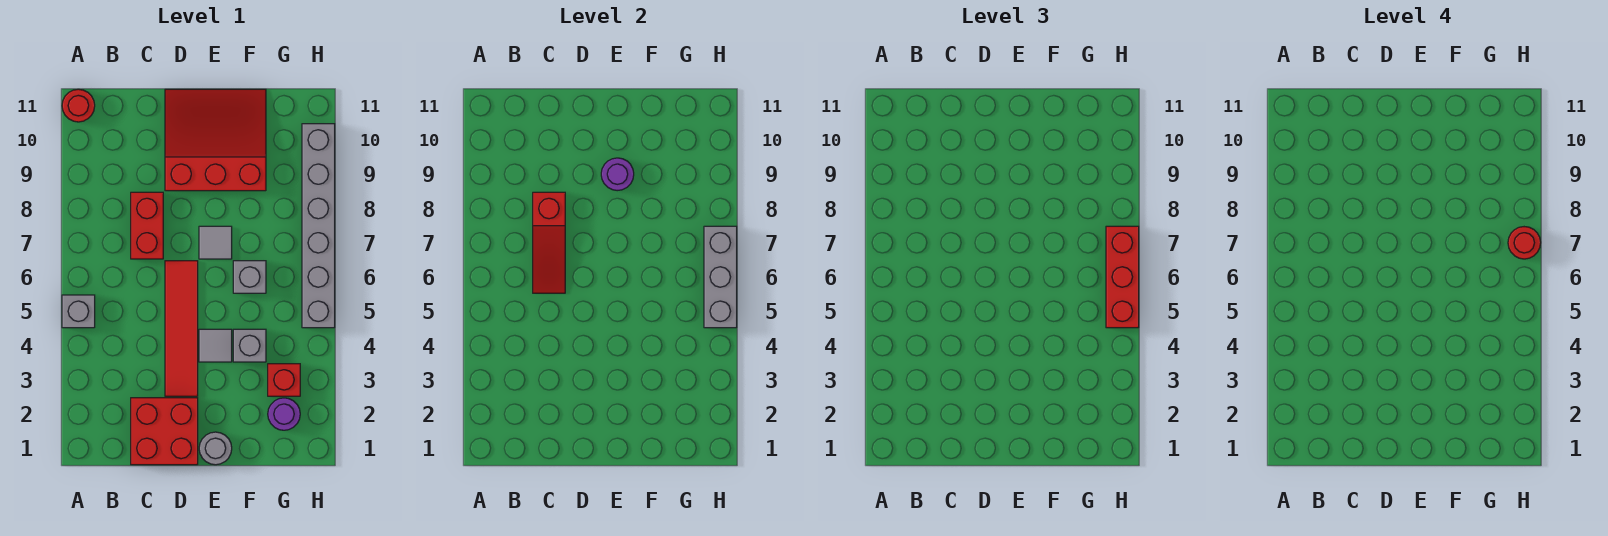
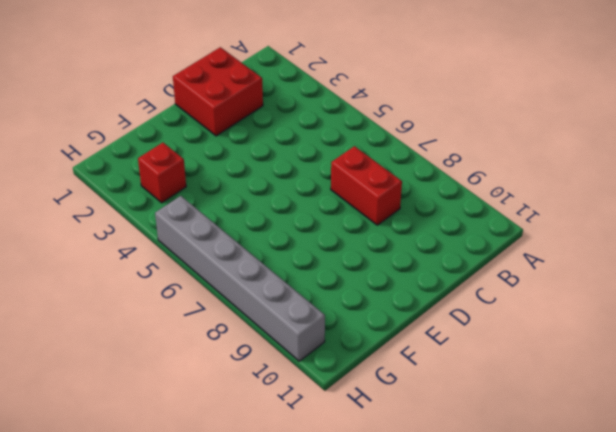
none -> grey brick A5 level 1
none -> red round brick A11 level 1
none -> red tile D3:D6 level 1

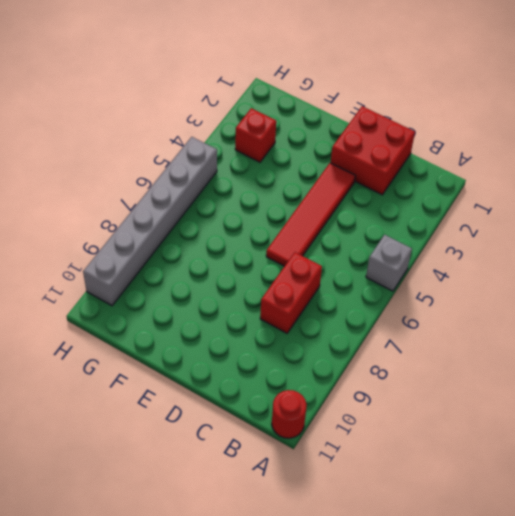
none -> red slope D9:F11 level 1 top 9
none -> grey round brick E1 level 1
none -> grey tile E4 level 1

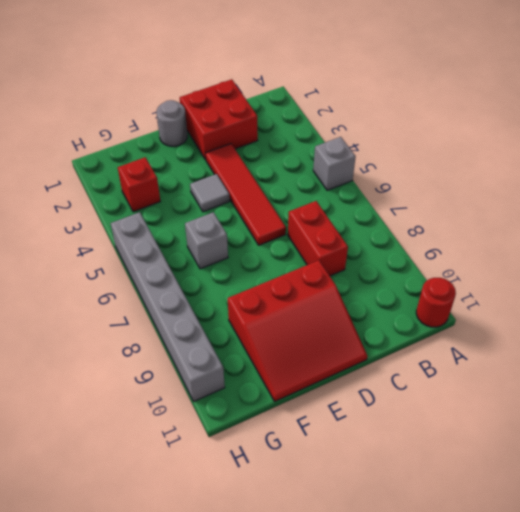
none -> grey tile E7 level 1
none -> grey brick F4 level 1
none -> purple round brick G2 level 1

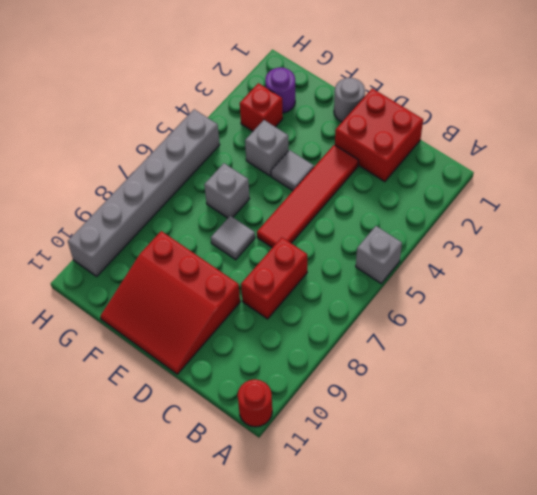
none -> red slope C6:C8 level 2 top 8
none -> purple round brick E9 level 2
none -> grey brick H5:H7 level 2

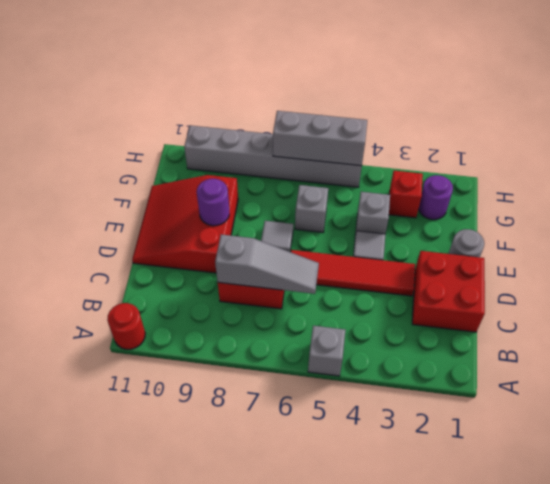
grey slope C6:C8 level 2 top 8 -> red slope C6:C8 level 2 top 8
none -> red brick H5:H7 level 3
none -> red round brick H7 level 4

